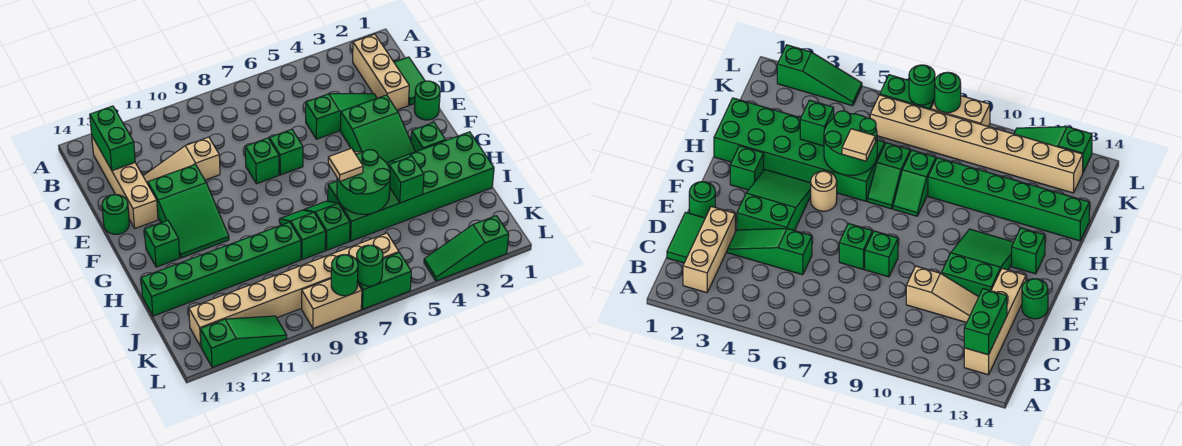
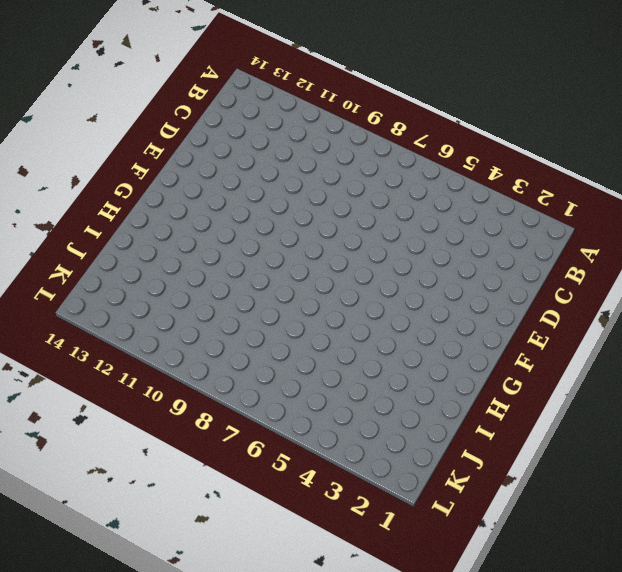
none -> tan brick B2:D2 level 1
none -> tan brick B13:E13 level 1
none -> green tile C1:D1 level 1

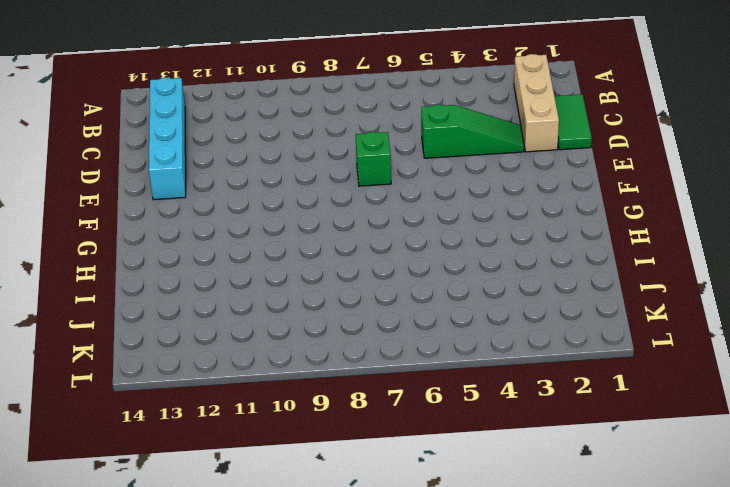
cyan brick B13:E13 level 1 -> tan brick B13:E13 level 1
none -> tan slope D10:D12 level 1 top 10
none -> green round brick E1 level 1
none -> green slope E3:G4 level 1 top E

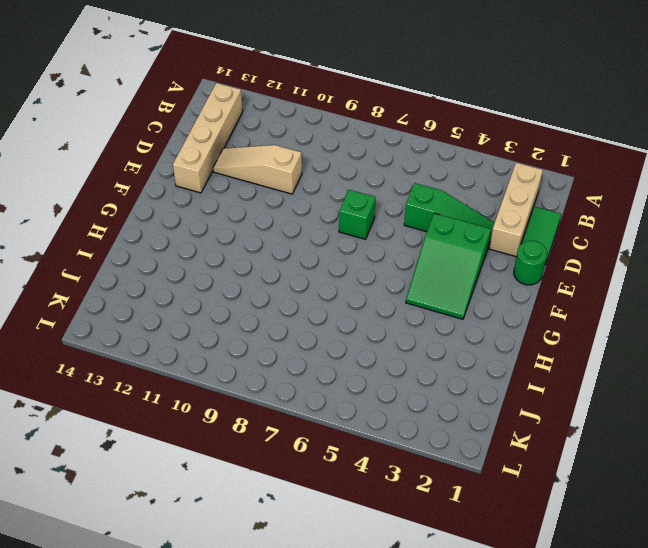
none -> green brick E8 level 1
none -> green slope E11:G12 level 1 top E
none -> green round brick E14 level 1

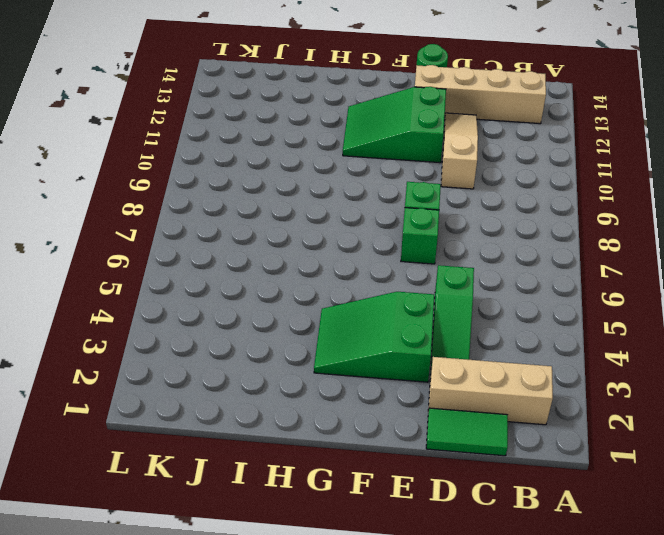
none -> green round brick E1 level 1
none -> green brick G2 level 1
none -> tan round brick G5 level 1

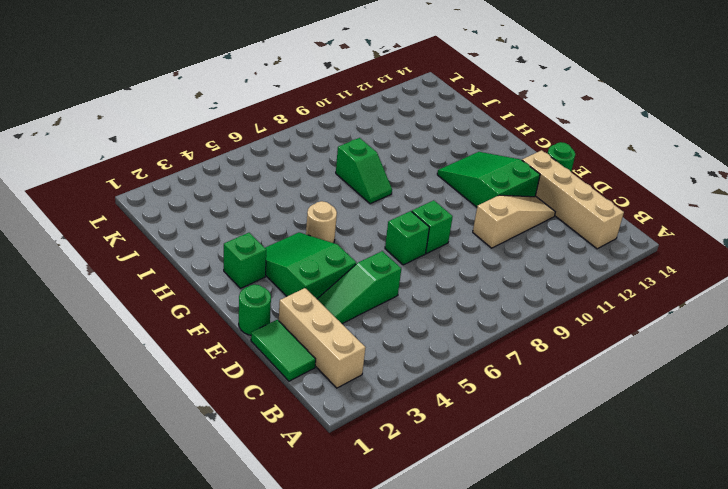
none -> green brick G13 level 1
none -> green brick H1:I6 level 1
none -> green slope H7:I7 level 1 top I

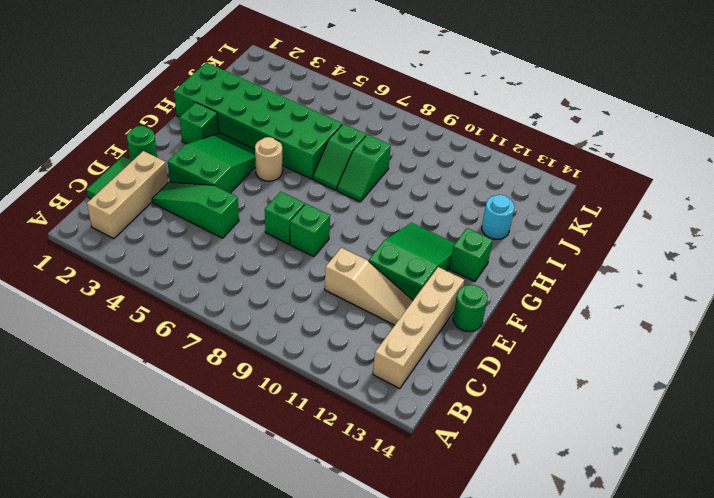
cyan round brick I13 level 1 -> green brick I9:I14 level 1
none -> tan brick K6:K13 level 1
none -> green slope L2:L4 level 1 top 2
none -> green brick L6:L7 level 1

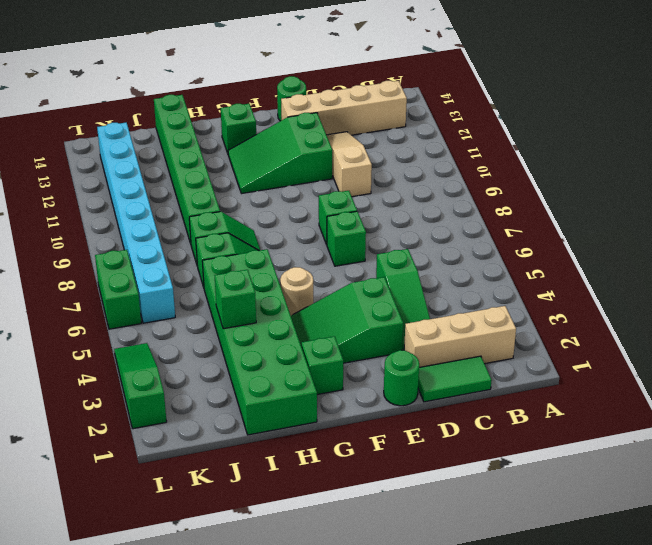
cyan brick K6:K13 level 1 -> tan brick K6:K13 level 1
none -> tan brick L8:L9 level 1
none -> green slope L11:L13 level 1 top 13
none -> green brick B13:C13 level 2

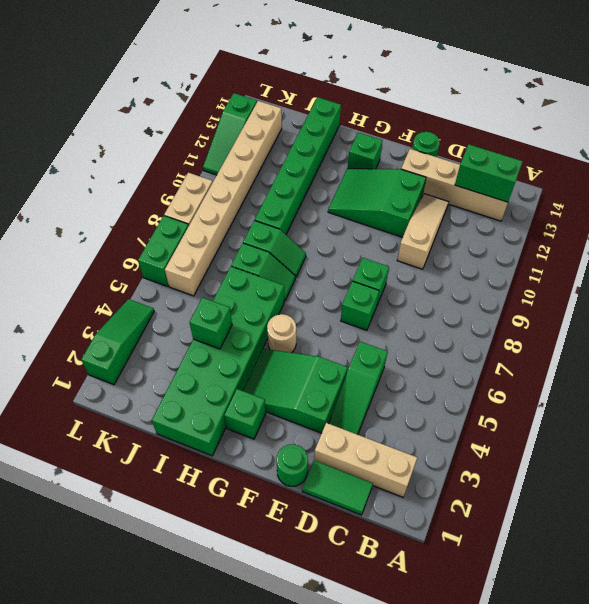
none -> green round brick H5:I6 level 2
none -> green round brick L7 level 2
none -> green round brick L8 level 2

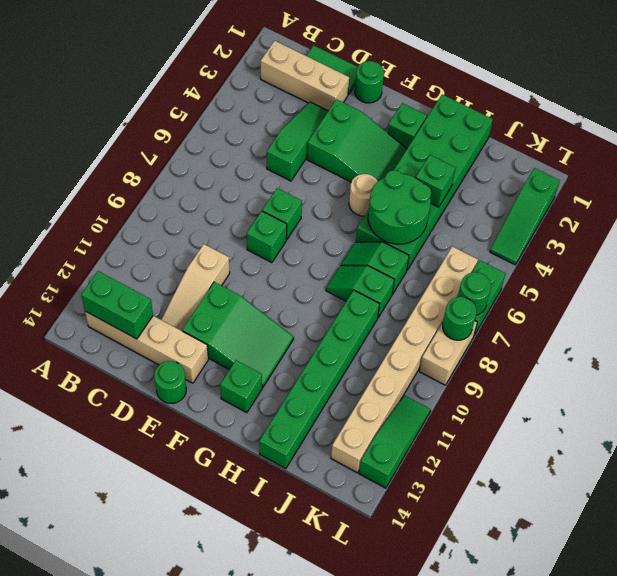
none -> tan tile H6 level 3

